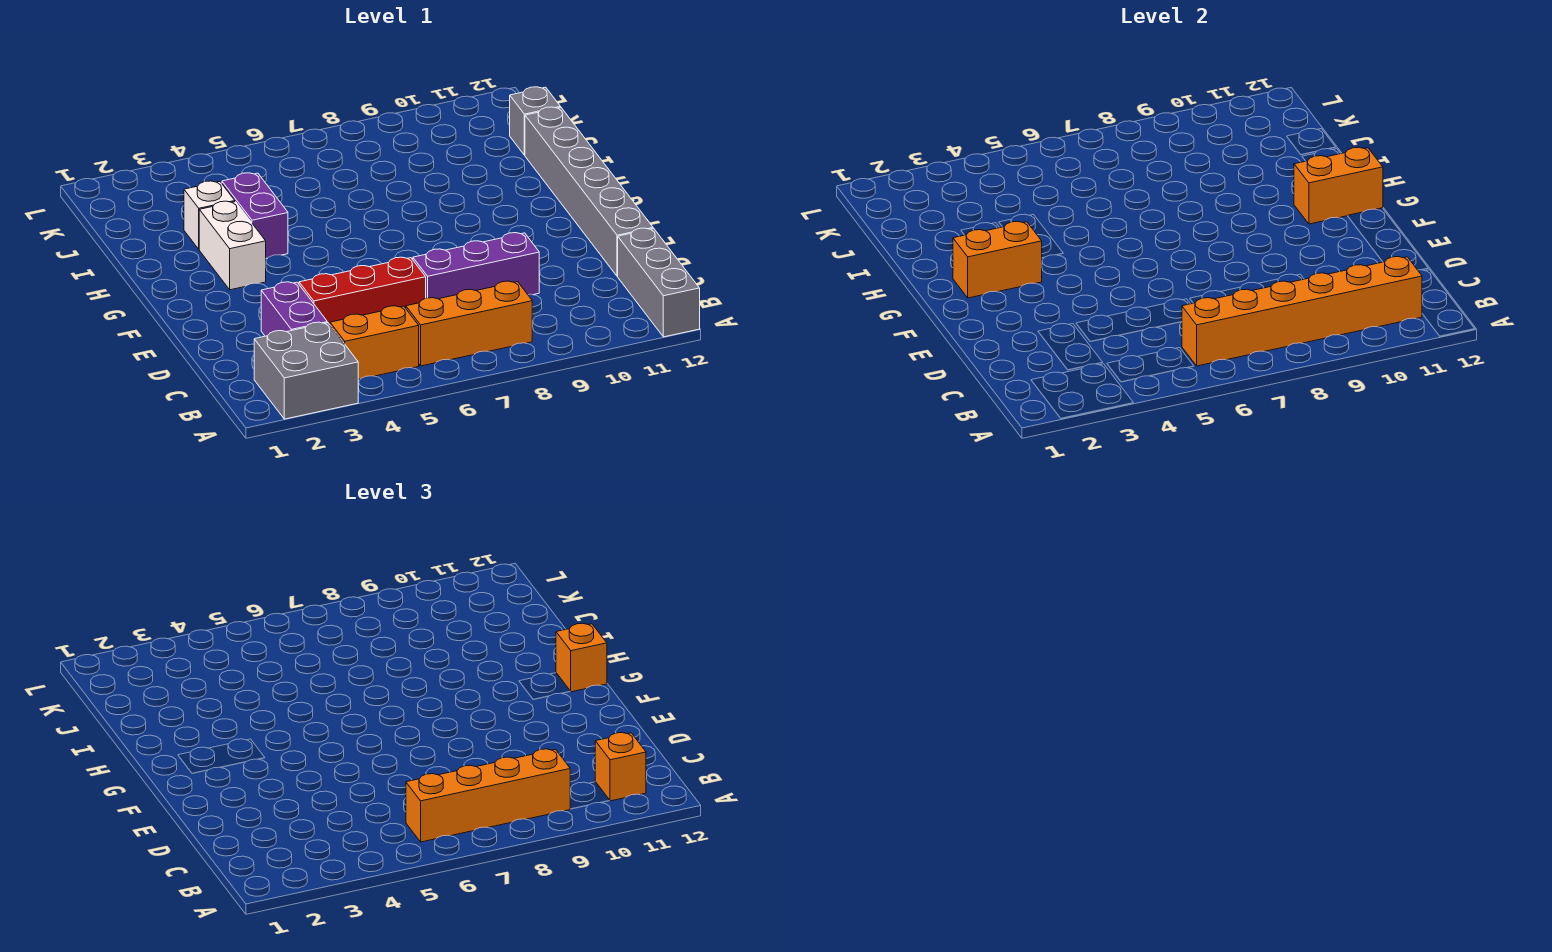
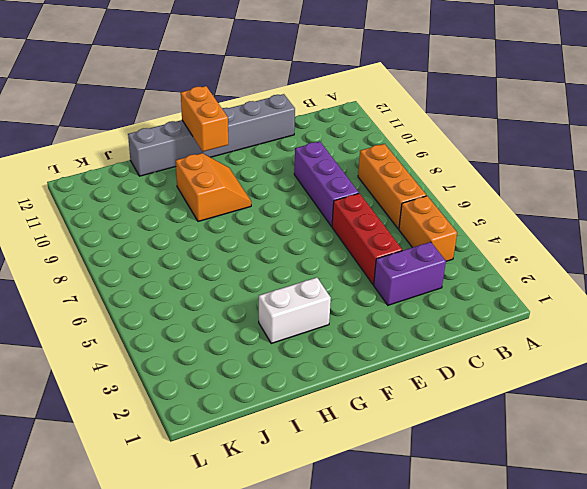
orange slope G9:H10 level 1 top H -> none
none -> grey brick A2:B3 level 1
none -> grey brick A12:C12 level 1
none -> purple brick H4:I4 level 1

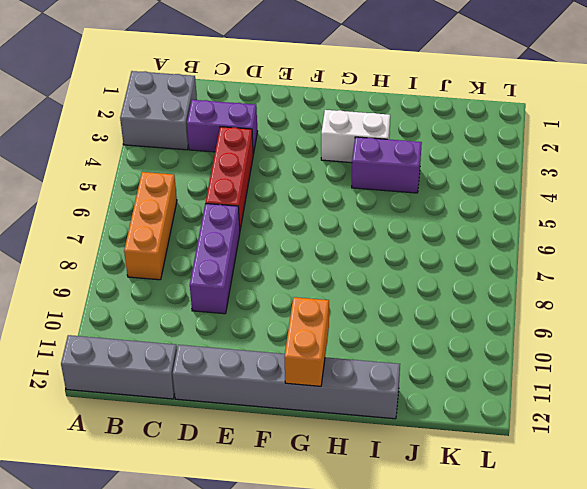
none -> orange brick B4:B5 level 1
none -> white brick I3 level 1
none -> grey brick J12 level 1

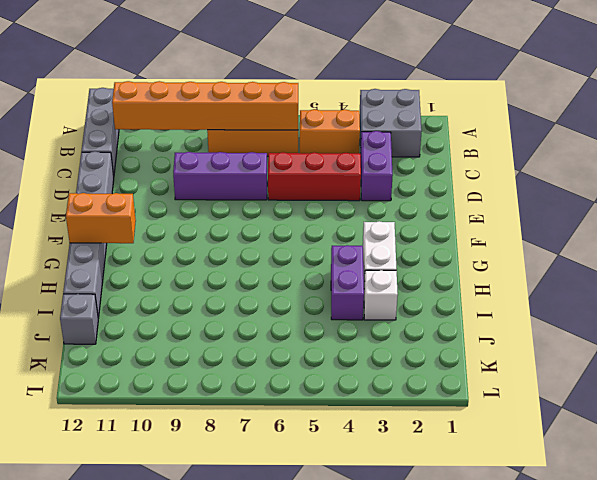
none -> orange brick G2:G3 level 2
none -> orange brick B6:B9 level 3
none -> orange brick B11 level 3

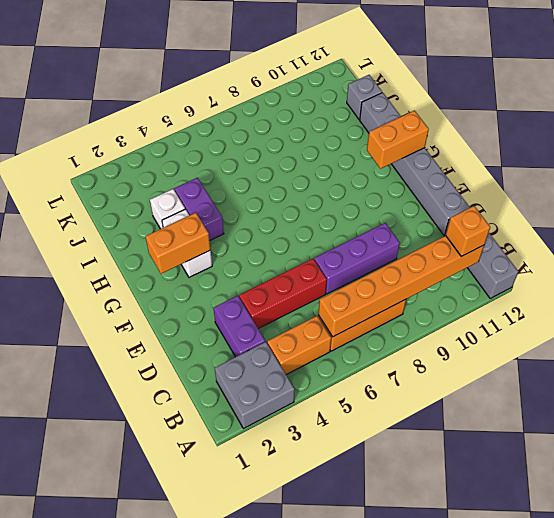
none -> orange brick B6:B9 level 3
none -> orange brick G12 level 3

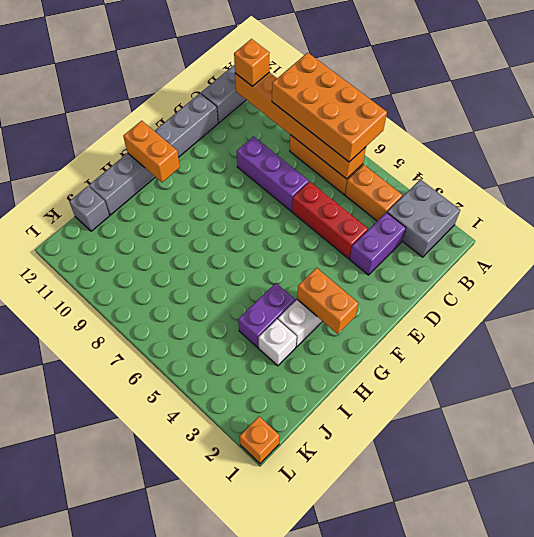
orange brick A6:B9 level 3 -> orange brick B6:B9 level 3
orange brick L1 level 1 -> orange brick G12 level 3

